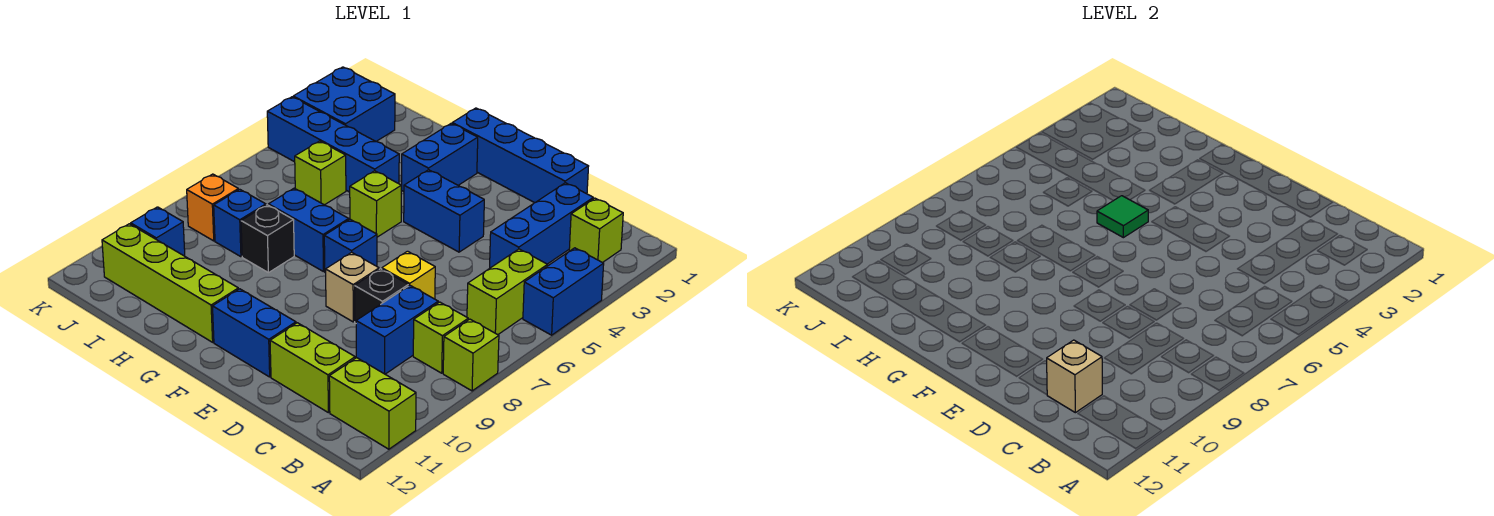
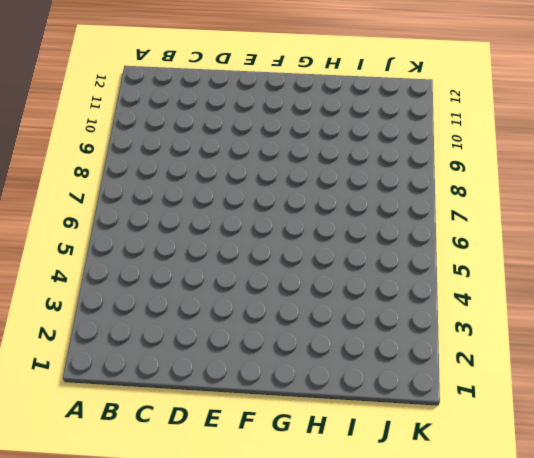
none -> blue brick A4:A5 level 1
none -> lime brick A8 level 1
none -> lime brick A11:B11 level 1

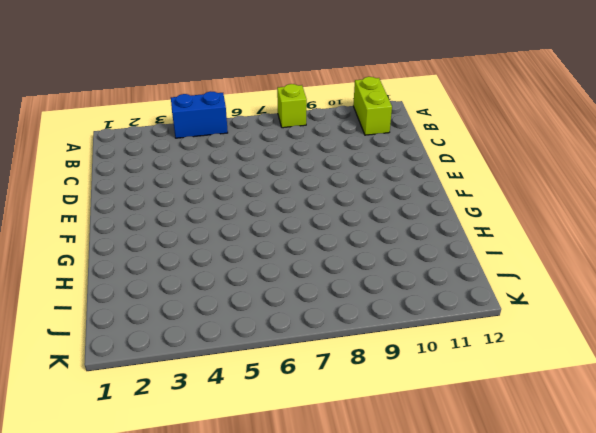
none -> lime brick B2 level 1
none -> lime brick B5:B6 level 1
none -> lime brick B8 level 1

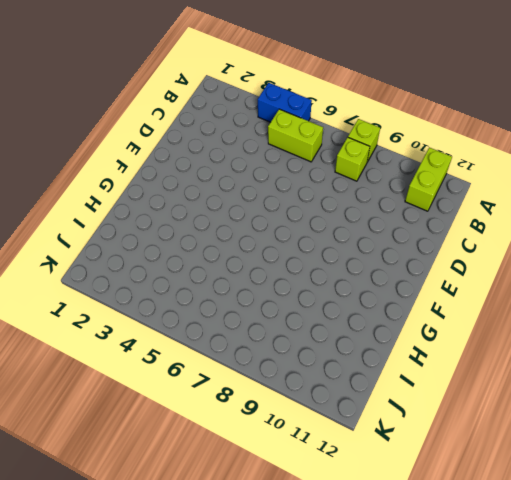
none -> lime brick B2 level 1
none -> blue brick C2:C4 level 1
none -> blue brick C8:C9 level 1

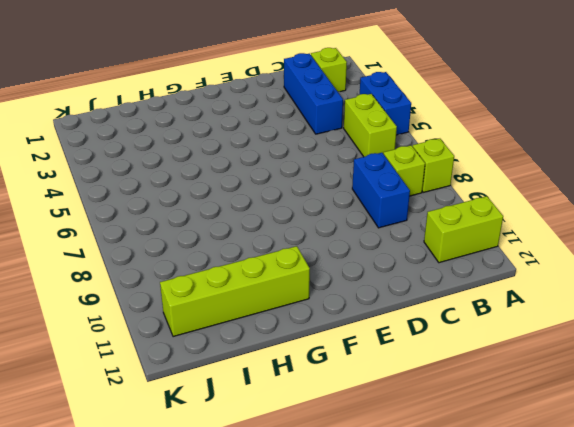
none -> lime brick C11:D11 level 1
none -> blue brick D1:G1 level 1
none -> yellow brick D7 level 1

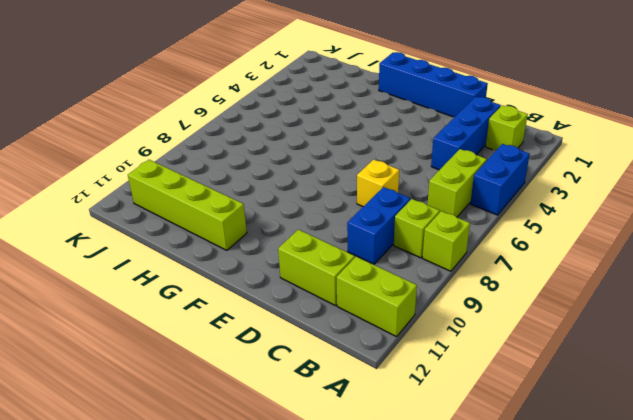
none -> black brick D8 level 1
none -> blue brick E4:F4 level 1
none -> tan brick E8 level 1

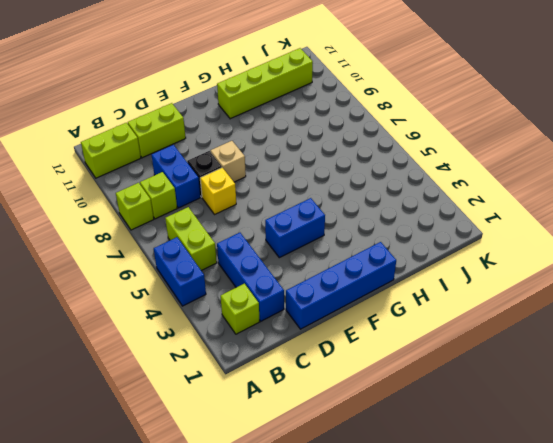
none -> blue brick E11:F11 level 1
none -> blue brick F7 level 1
none -> blue brick G2:G3 level 1

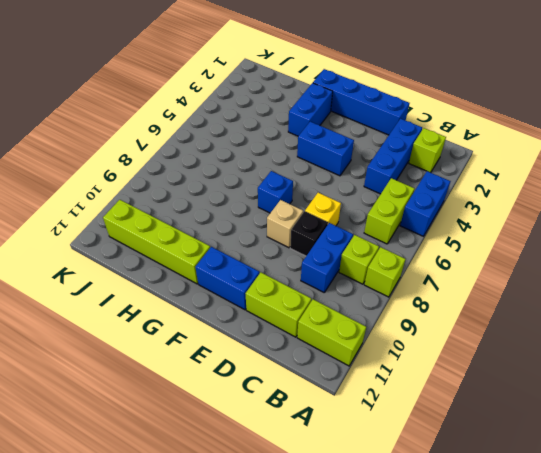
none -> lime brick G5 level 1
none -> blue brick G7:H7 level 1
none -> blue brick H4:K4 level 1

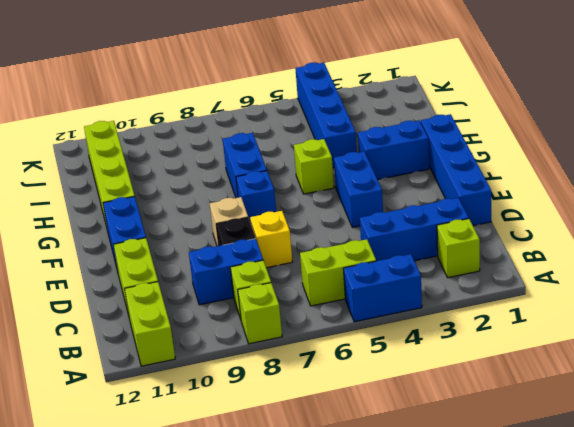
none -> black brick H8 level 1
none -> lime brick I5 level 1
none -> blue brick I8 level 1

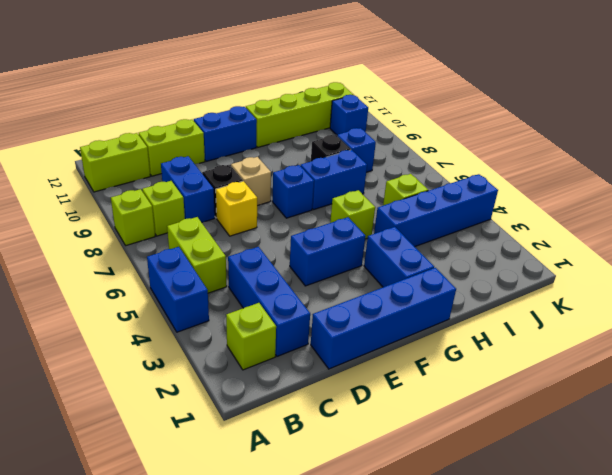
none -> blue brick J2:K3 level 1
none -> orange brick J8 level 1
none -> tan brick C11 level 2

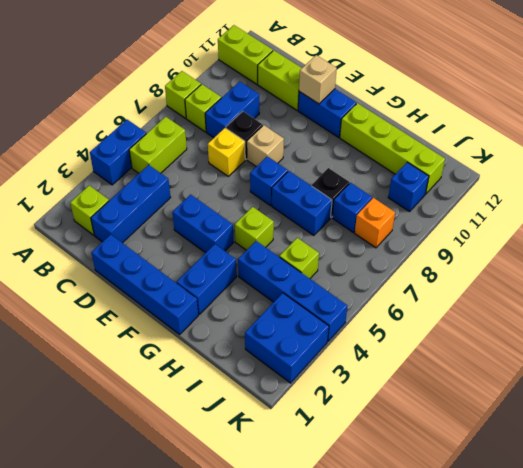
tan brick E11 level 2 -> tan brick C11 level 2
none -> green tile G5 level 2

